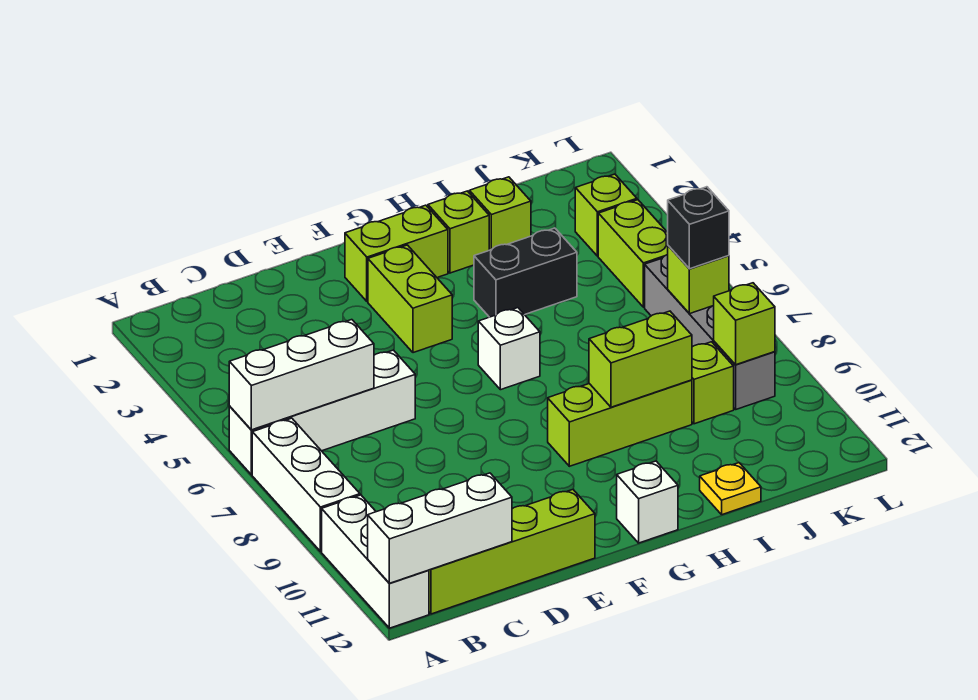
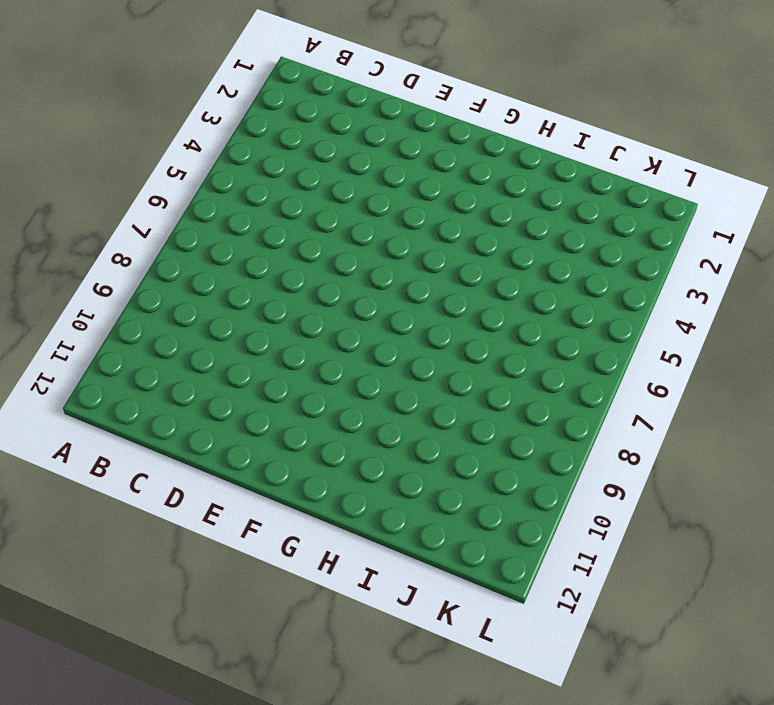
none -> white brick A6:D6 level 1
none -> white brick A7:A9 level 1
none -> white brick A10:A12 level 1

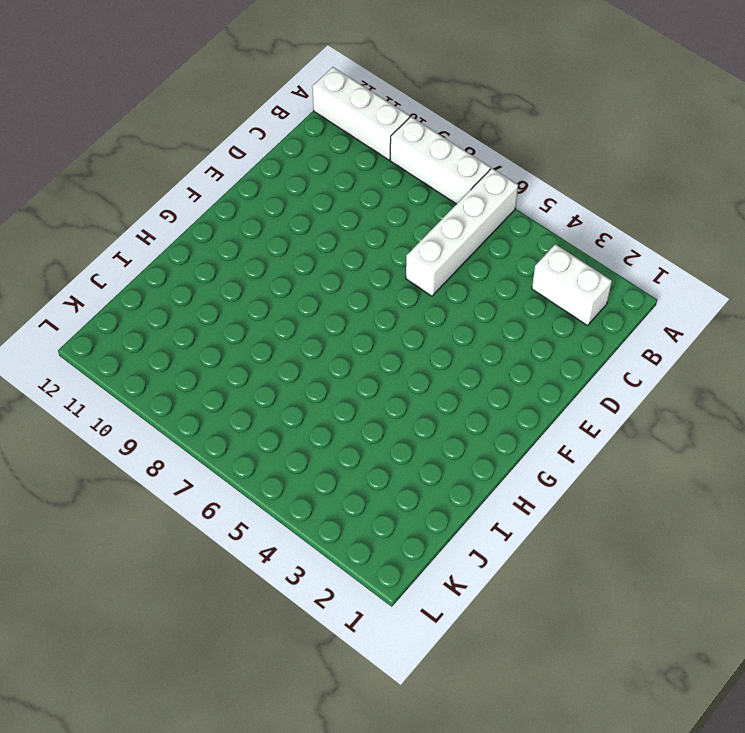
white brick B2:B3 level 1 -> none
none -> lime brick B12:E12 level 1
none -> lime brick F2:G2 level 1
none -> lime brick F3:F4 level 1

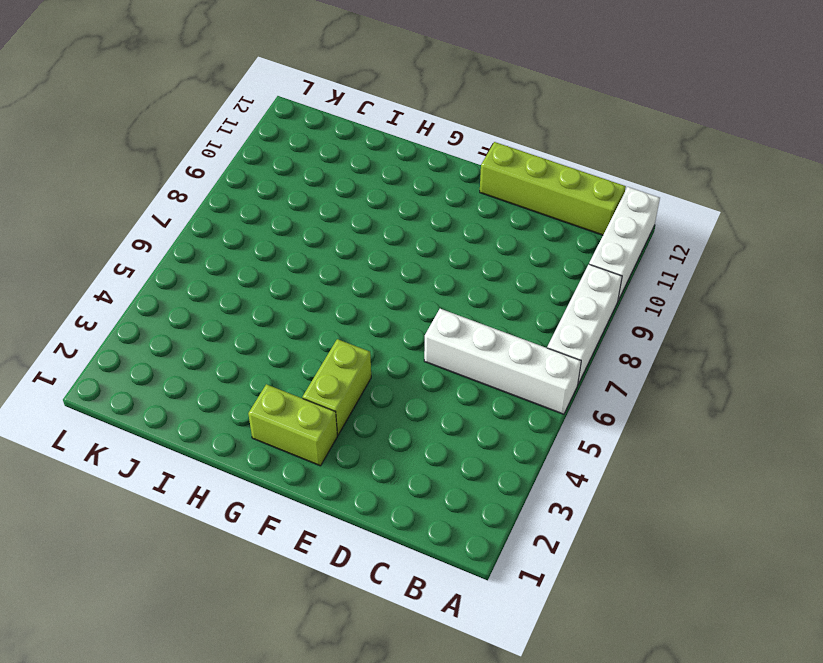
none -> white brick G6 level 1
none -> lime brick G9:I9 level 1
none -> white brick G12 level 1

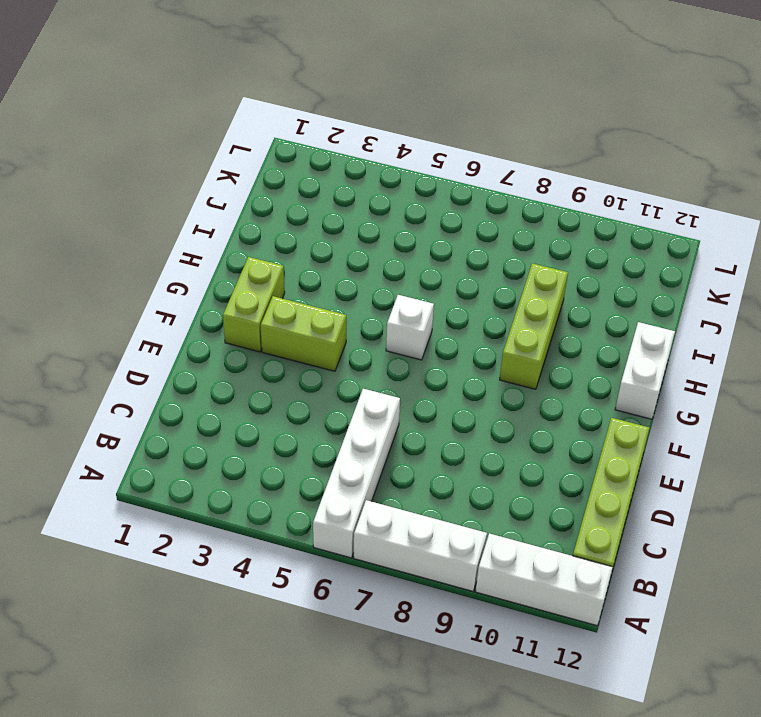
white brick G12:H12 level 1 -> white brick G12 level 1
none -> lime brick H2 level 1
none -> black brick H4:I4 level 1
none -> lime brick I2 level 1

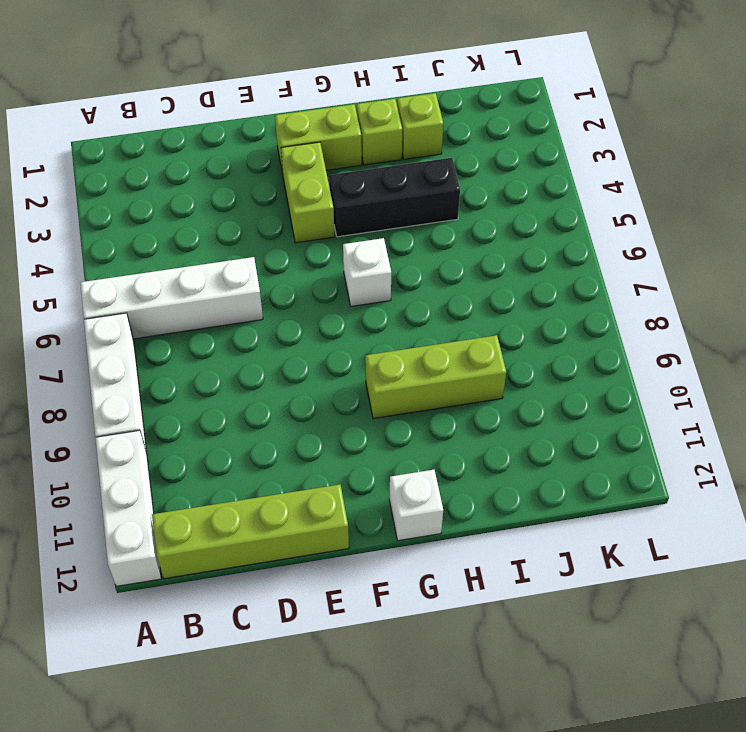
black brick G4:I4 level 1 -> black brick H4:I4 level 1
none -> yellow plate I12 level 1
none -> lime brick J9 level 1
none -> lime brick K3 level 1

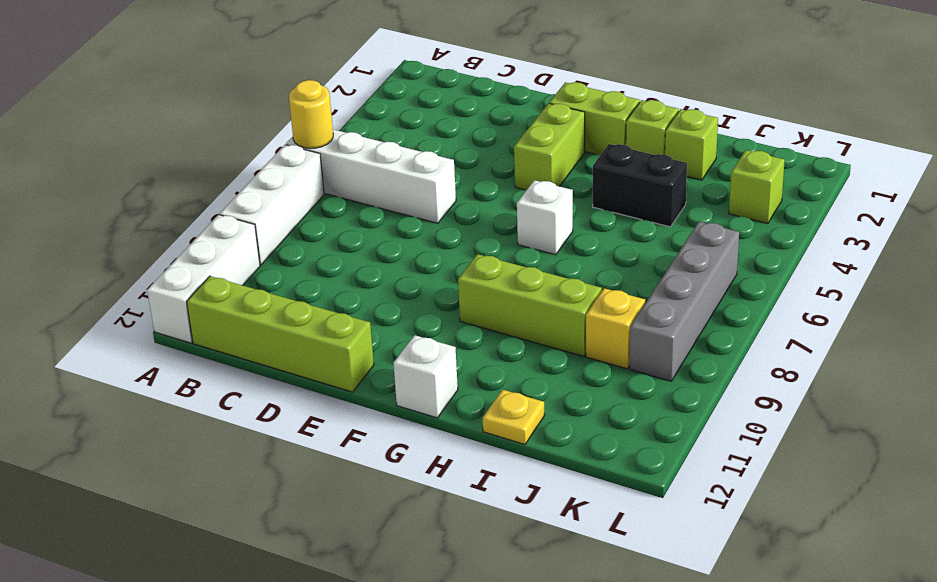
yellow round brick A6 level 2 -> white brick A6:C6 level 2
yellow brick J9 level 1 -> lime brick J9 level 1
none -> lime brick K4:K5 level 1
none -> white brick A12:C12 level 2
none -> lime brick H9:I9 level 2

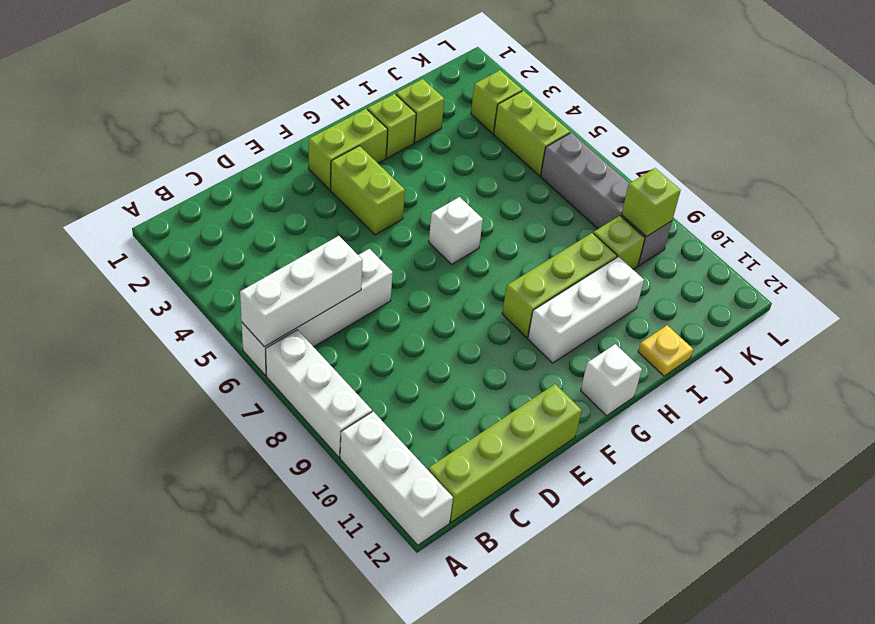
white brick G10:I10 level 1 -> white brick A12:C12 level 2
none -> black brick H4:I4 level 1
none -> lime brick H9:I9 level 2
none -> lime brick K7 level 2

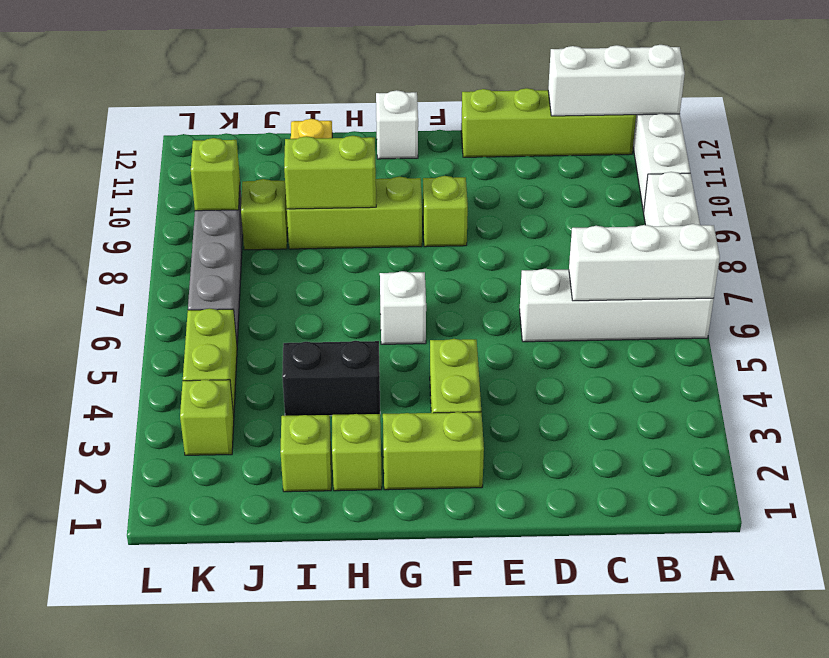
lime brick F9 level 1 -> lime brick K7 level 2
none -> black brick K7 level 3

